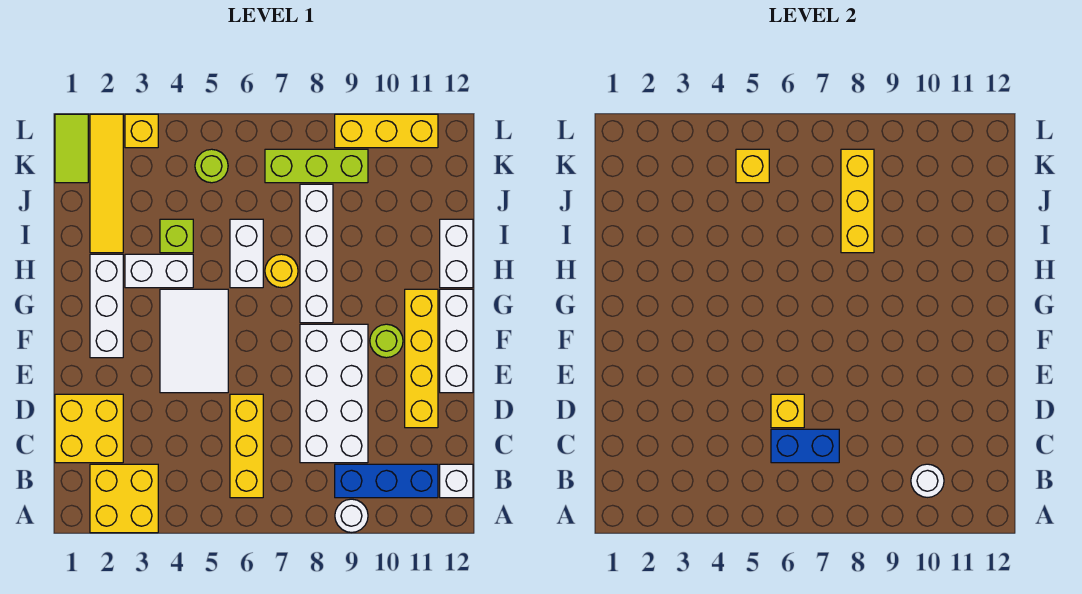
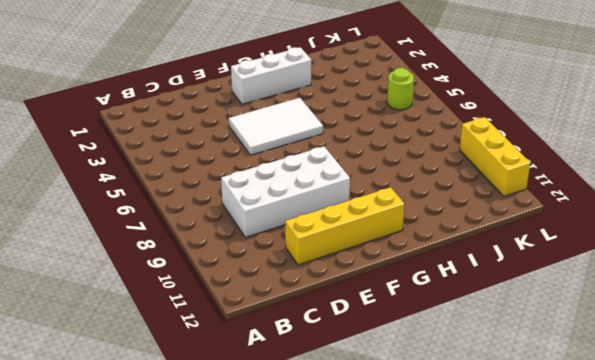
none -> yellow brick A2:B3 level 1
none -> white round brick A9 level 1
none -> yellow brick B6:D6 level 1

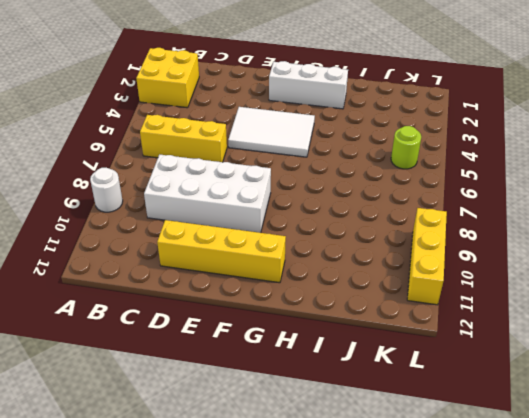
none -> blue brick B9:B11 level 1
none -> white brick B12 level 1
none -> yellow brick C1:D2 level 1

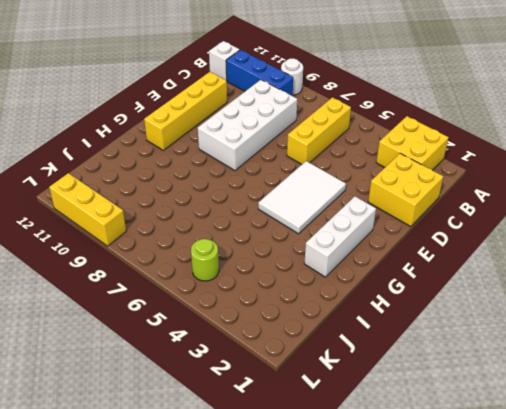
none -> white brick E12:G12 level 1
none -> lime round brick F10 level 1
none -> white brick G8:J8 level 1

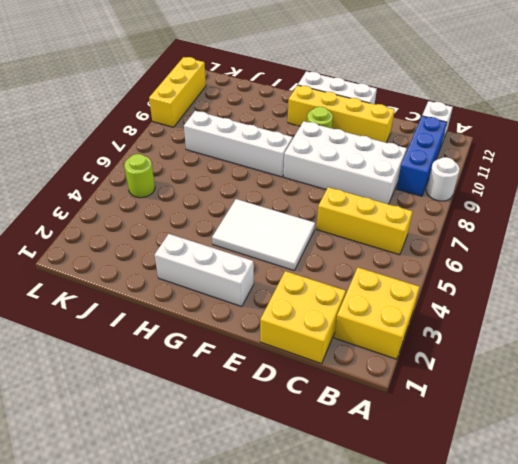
none -> white brick H3:H4 level 1
none -> white brick H6:I6 level 1
none -> yellow round brick H7 level 1

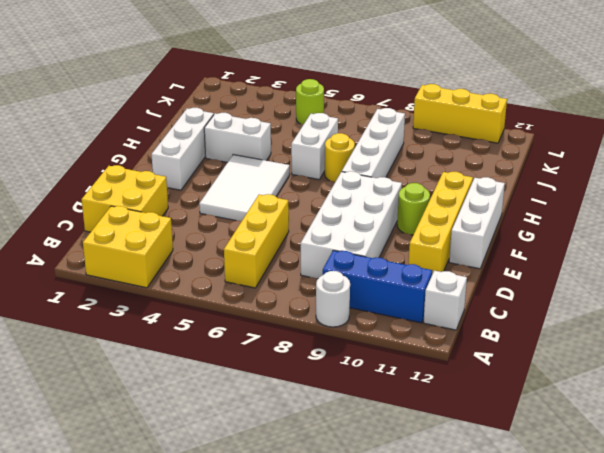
none -> white brick H12:I12 level 1
none -> yellow tile I2:L2 level 1
none -> lime brick I4 level 1

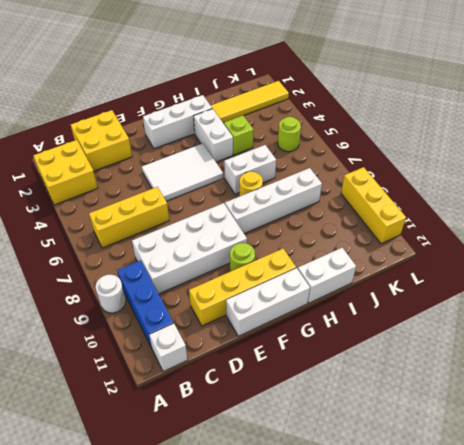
none -> lime tile K1:L1 level 1
none -> lime brick K7:K9 level 1
none -> yellow brick L3 level 1

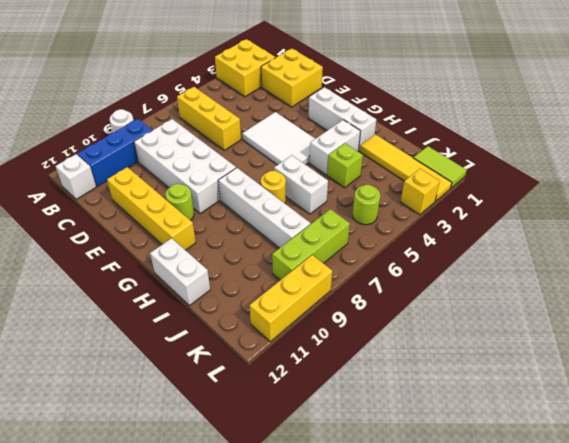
none -> white brick E12:G12 level 1
none -> white round brick B10 level 2
none -> blue brick C6:C7 level 2

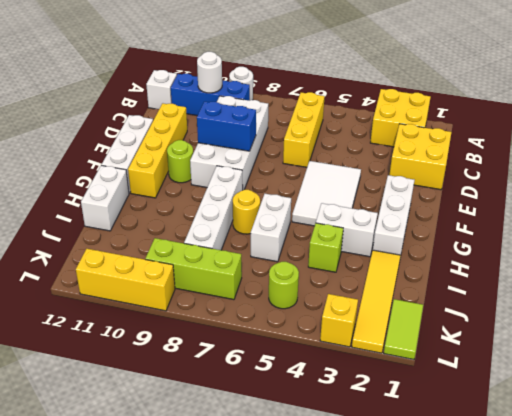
blue brick E8:E9 level 2 -> blue brick C6:C7 level 2
none -> yellow brick D6 level 2
none -> yellow brick I8:K8 level 2
none -> yellow brick K5 level 2

